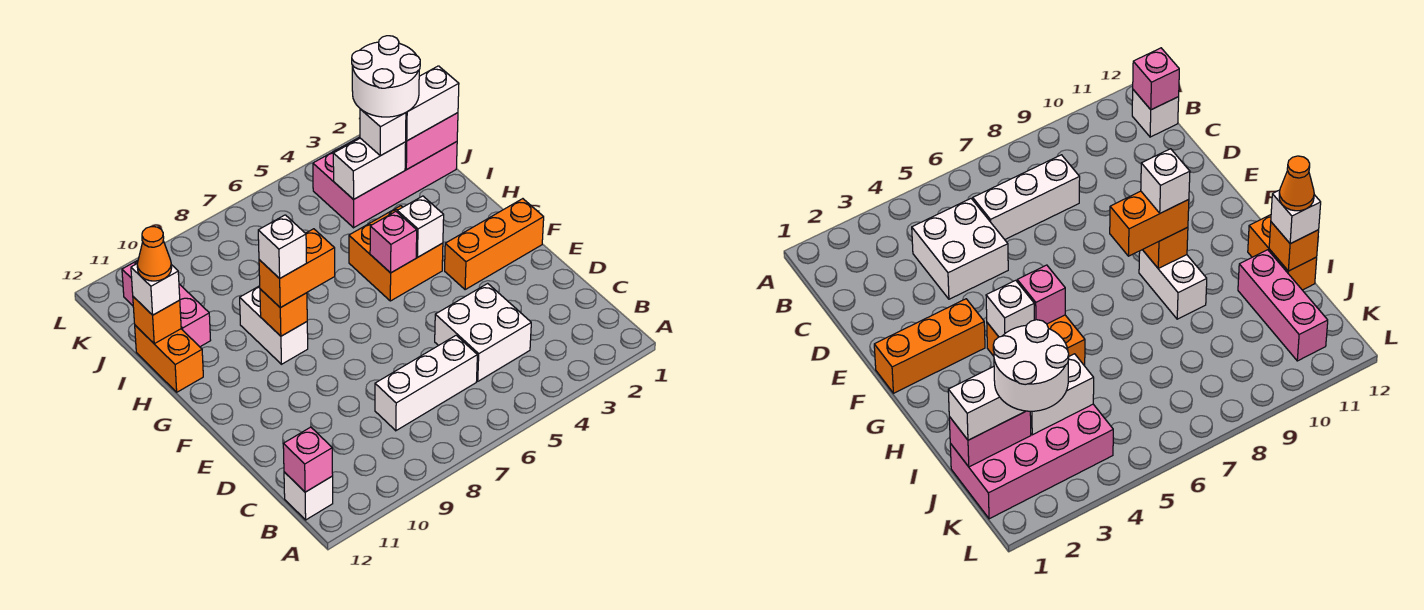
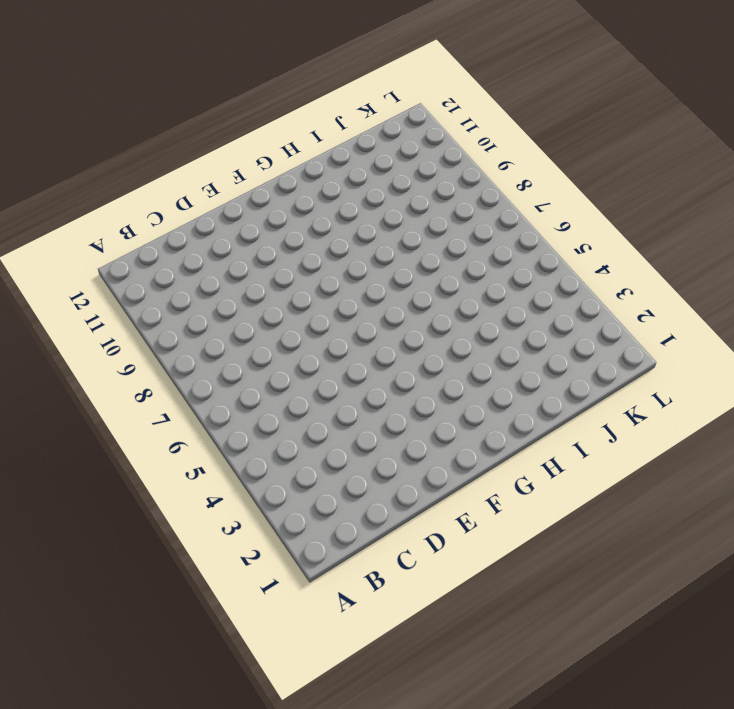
none -> white brick B12 level 1
none -> white brick C4:D5 level 1
none -> white brick C6:C8 level 1

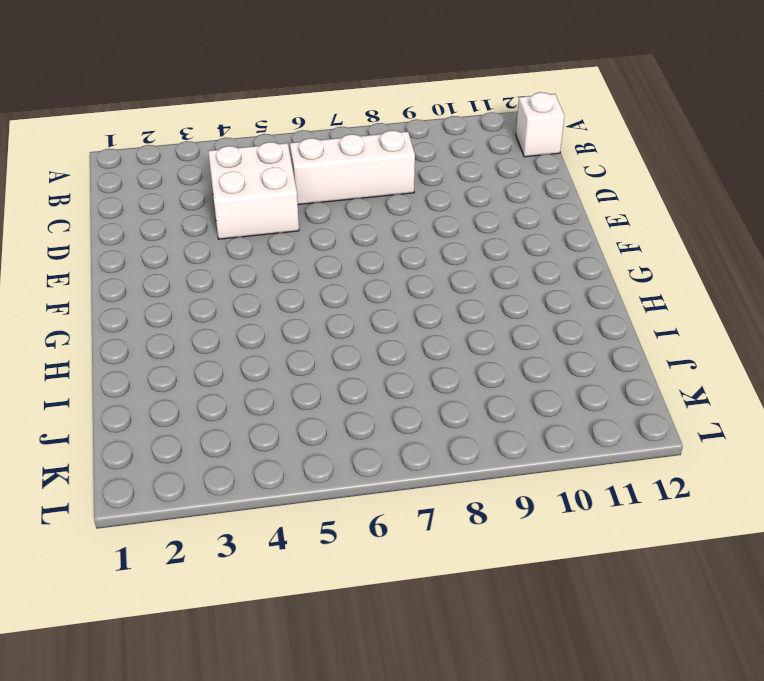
none -> orange brick F1:F3 level 1
none -> orange brick G4:H5 level 1
none -> white brick G9:H9 level 1

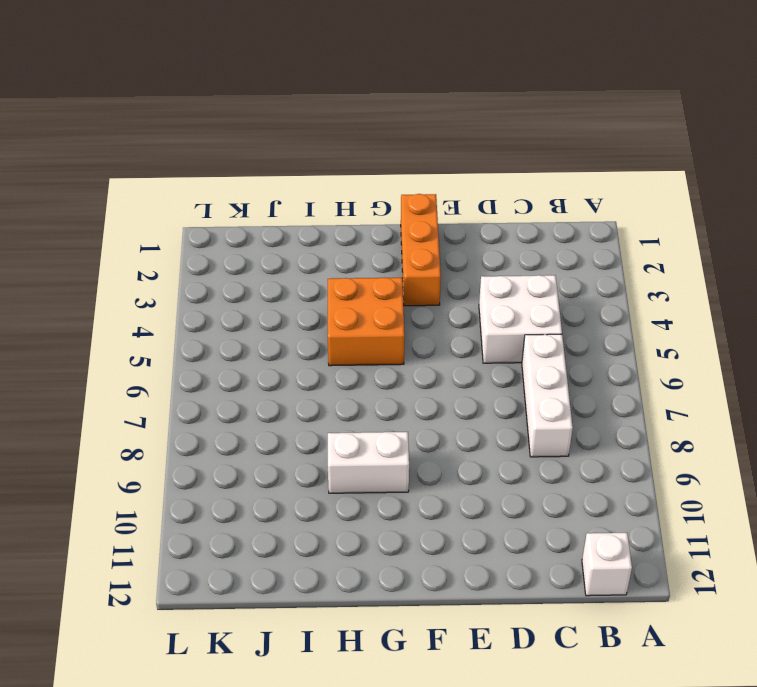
none -> orange brick H12:I12 level 1
none -> pink brick I11:K11 level 1
none -> pink brick J1:K4 level 1

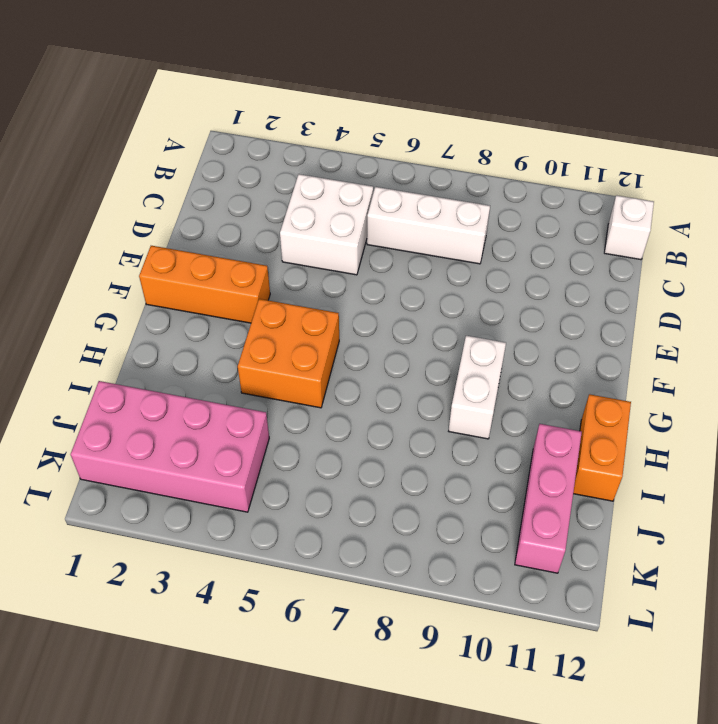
none -> pink brick B12 level 2
none -> white brick G4 level 2
none -> pink brick G5 level 2

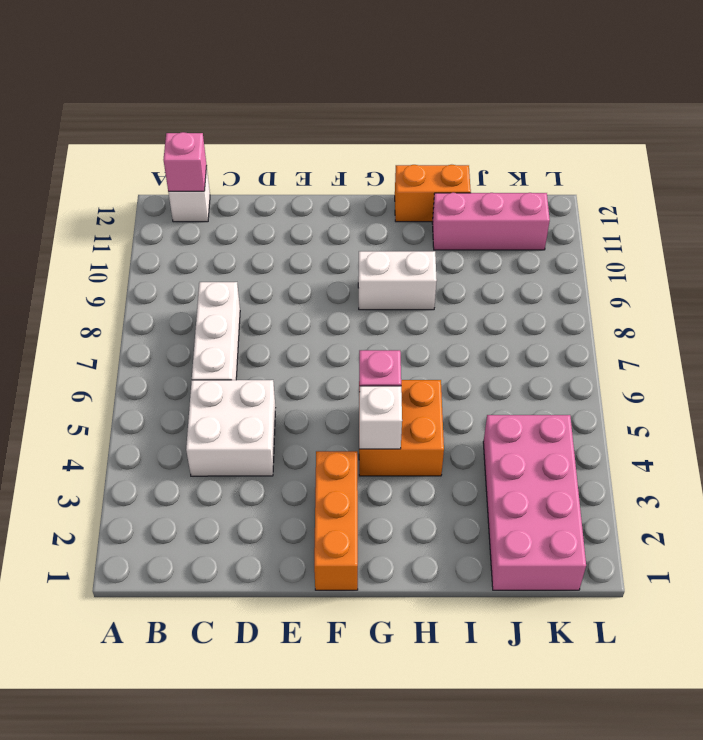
none -> orange brick G9 level 2
none -> orange brick I12 level 2
none -> pink brick J1:J2 level 2

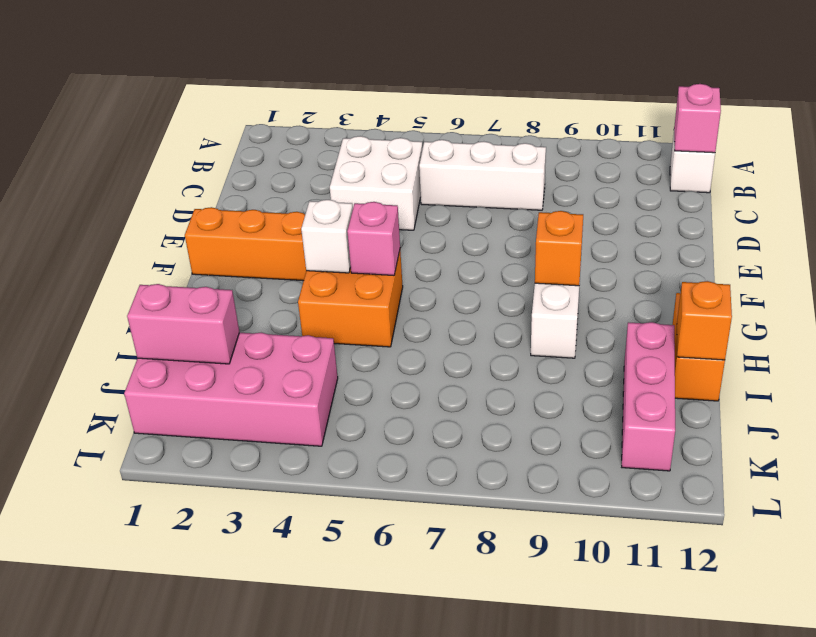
none -> white brick J3:J4 level 2
none -> orange brick G8:G9 level 3
none -> white brick I12 level 3

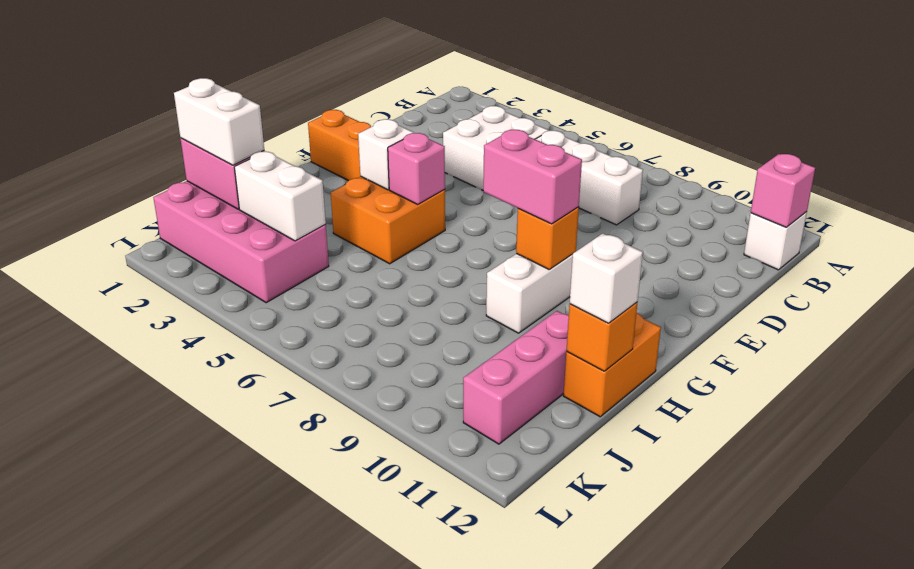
pink brick G8:G9 level 3 -> orange brick G8:G9 level 3
none -> white brick J3 level 3
none -> white brick G9 level 4
none -> orange cone I12 level 4

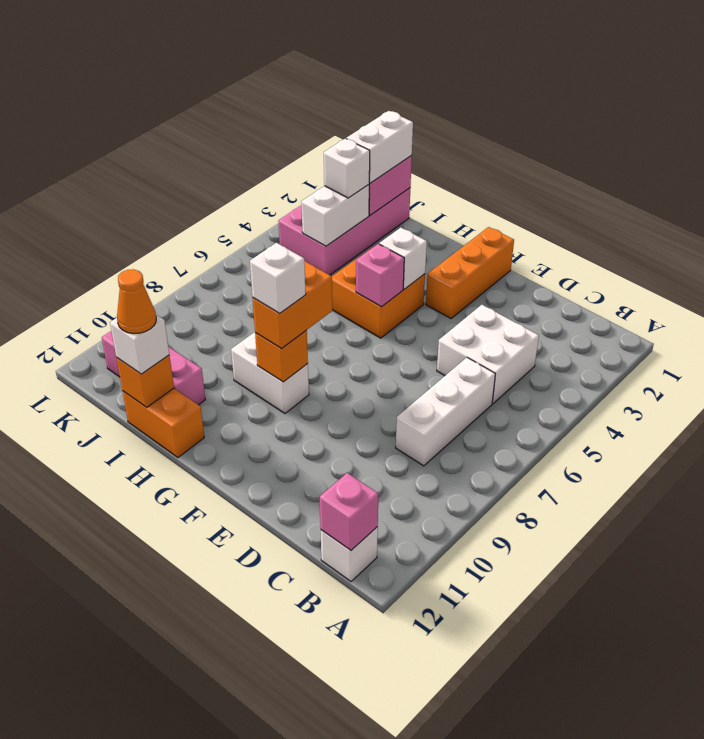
none -> white round brick J2:K3 level 4

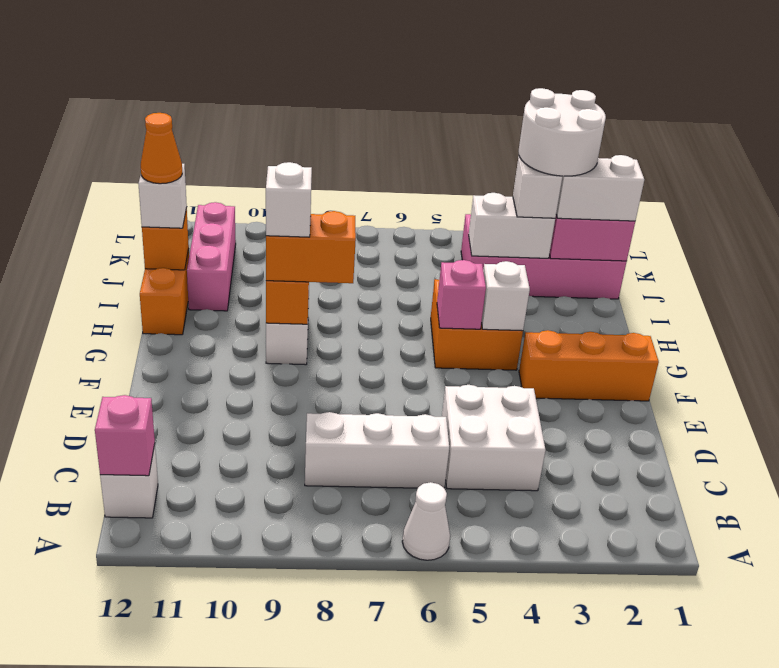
white cone A6 level 1 -> none

